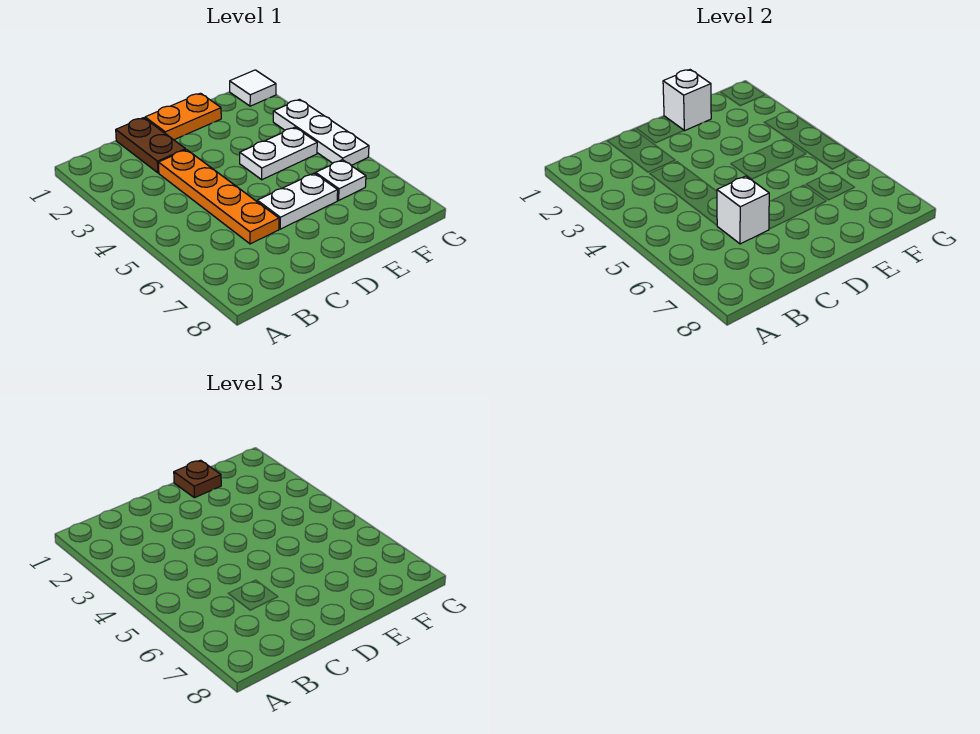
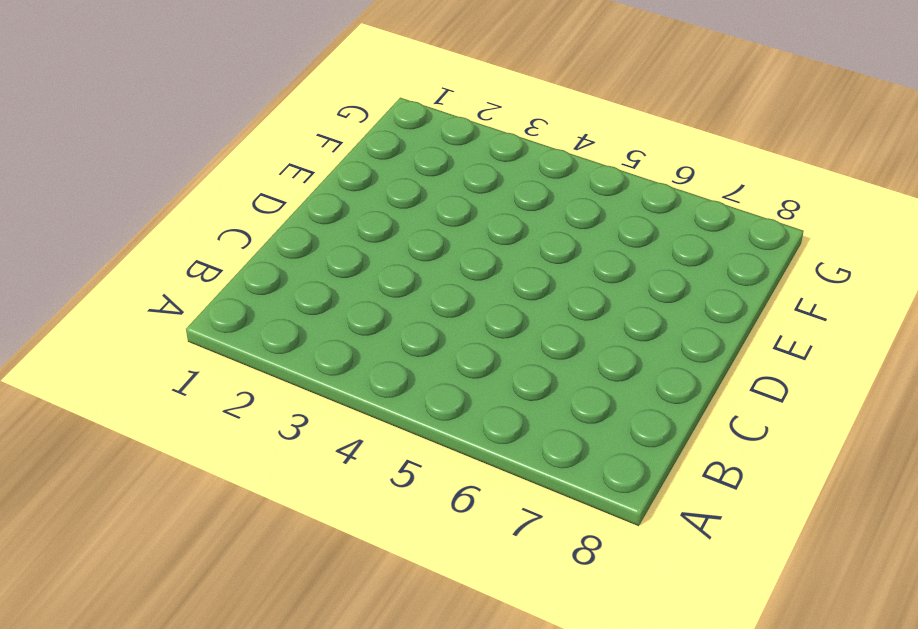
none -> brown plate C1:C2 level 1
none -> orange plate C3:C6 level 1

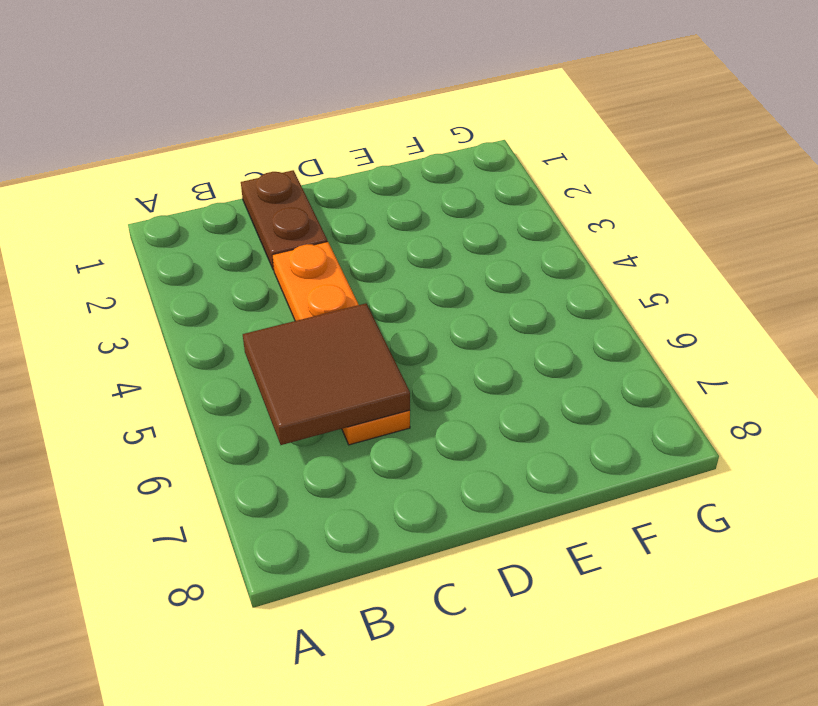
brown tile B5:C6 level 2 -> white brick C6 level 2
none -> orange plate D1:E1 level 1
none -> white plate D6:E6 level 1

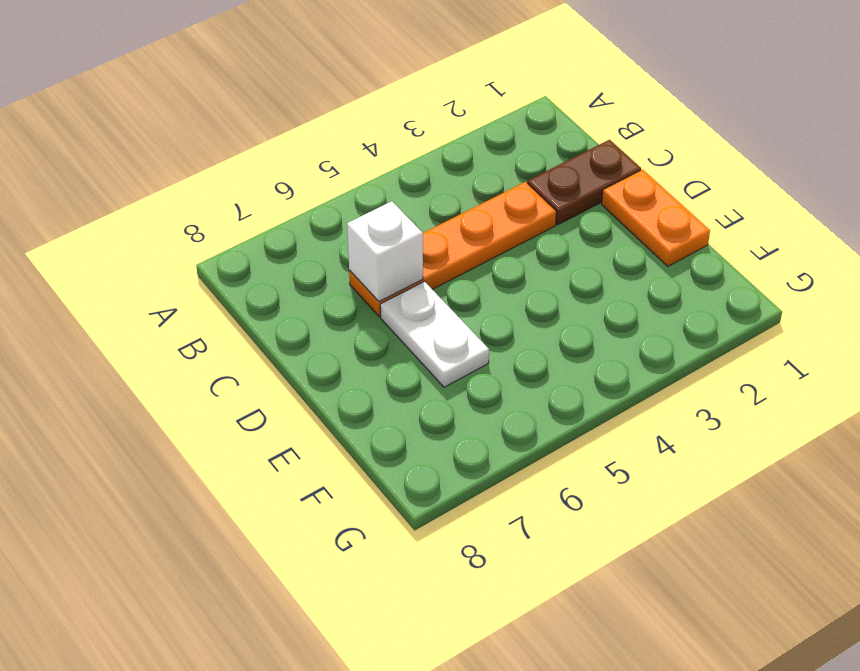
none -> white plate E4:F4 level 1
none -> white plate F6 level 1

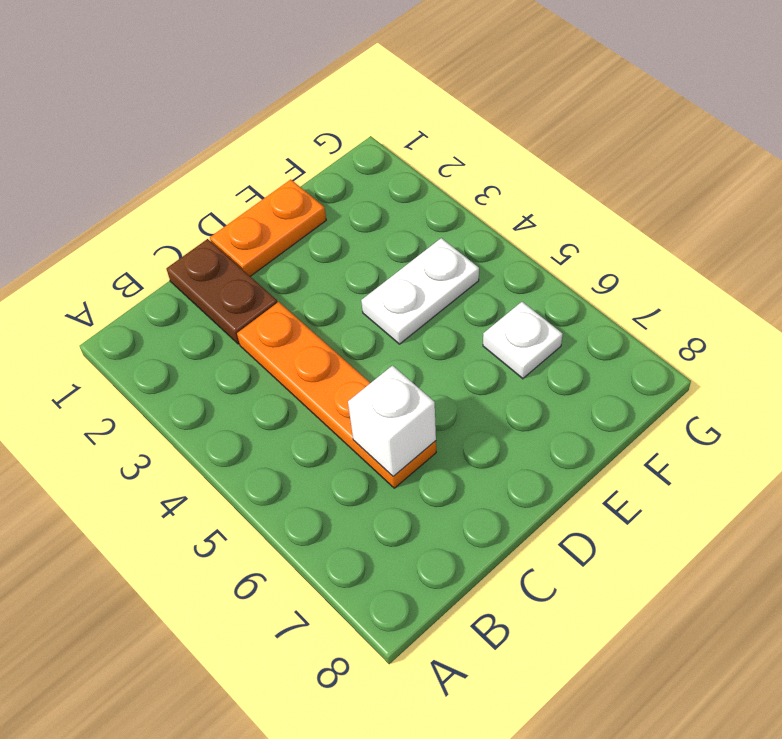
none -> white plate D6:E6 level 1
none -> white tile G1 level 1

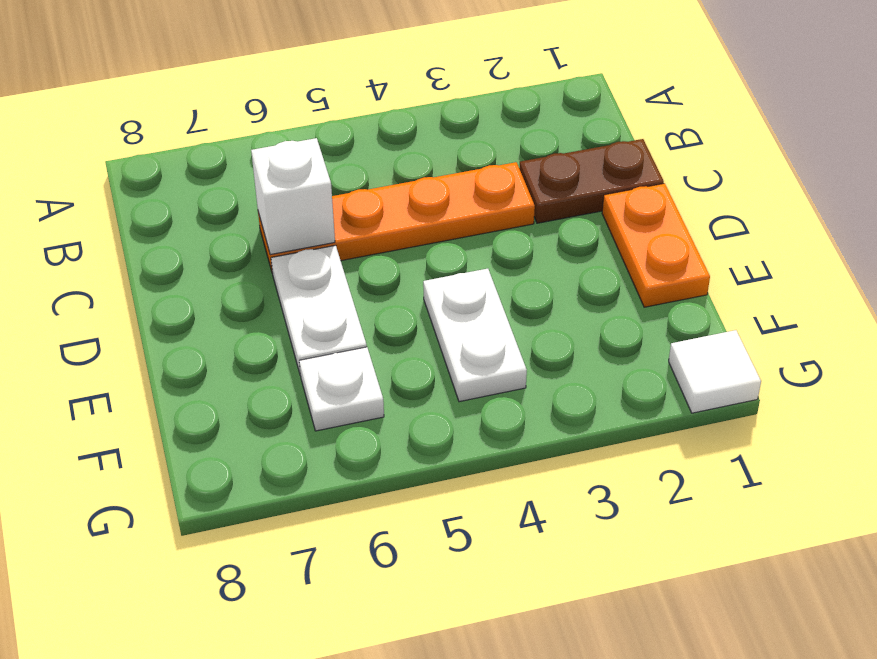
none -> white plate G3:G5 level 1
none -> white brick E1 level 2

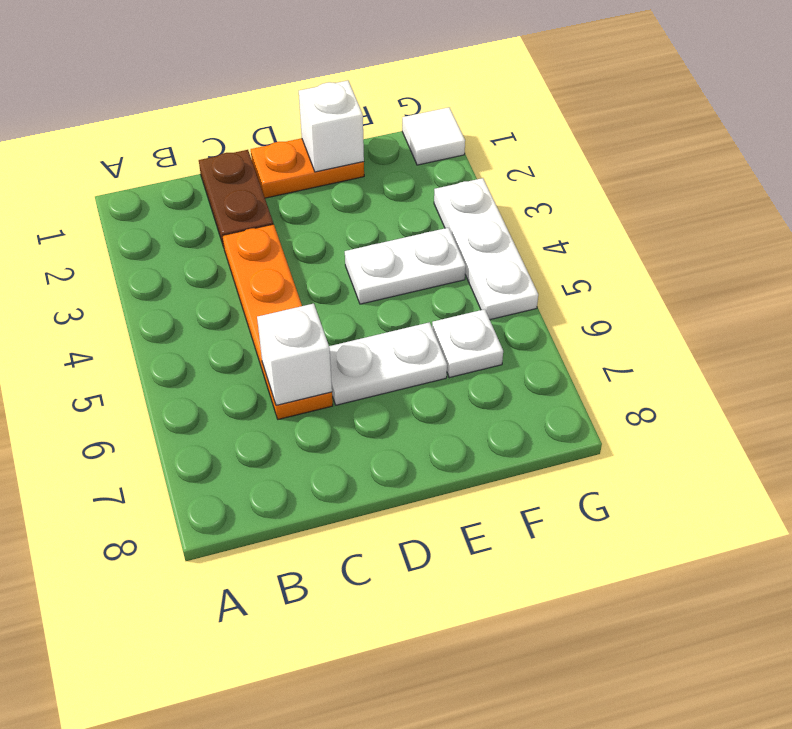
none -> brown plate E1 level 3

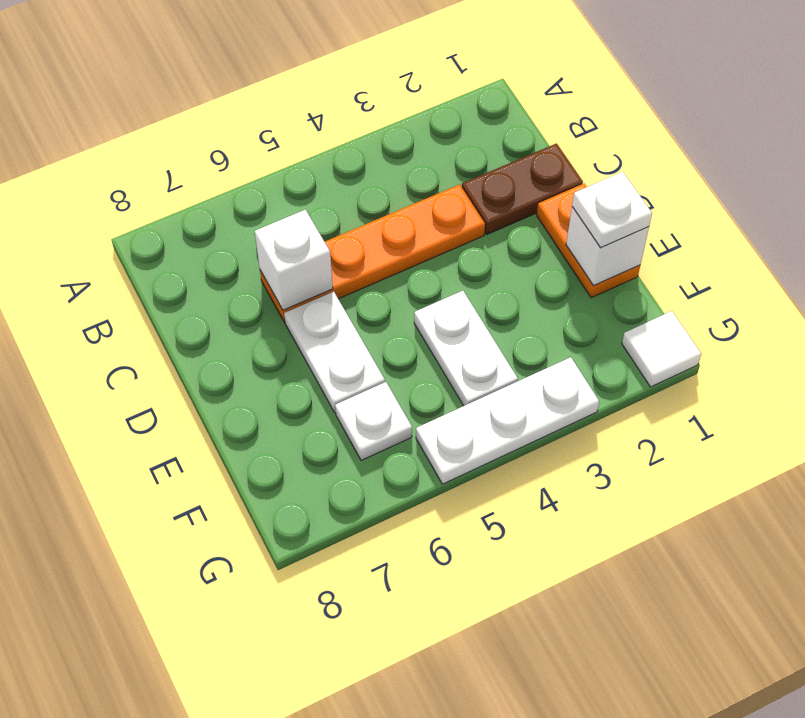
white plate E1 level 3 -> brown plate E1 level 3

